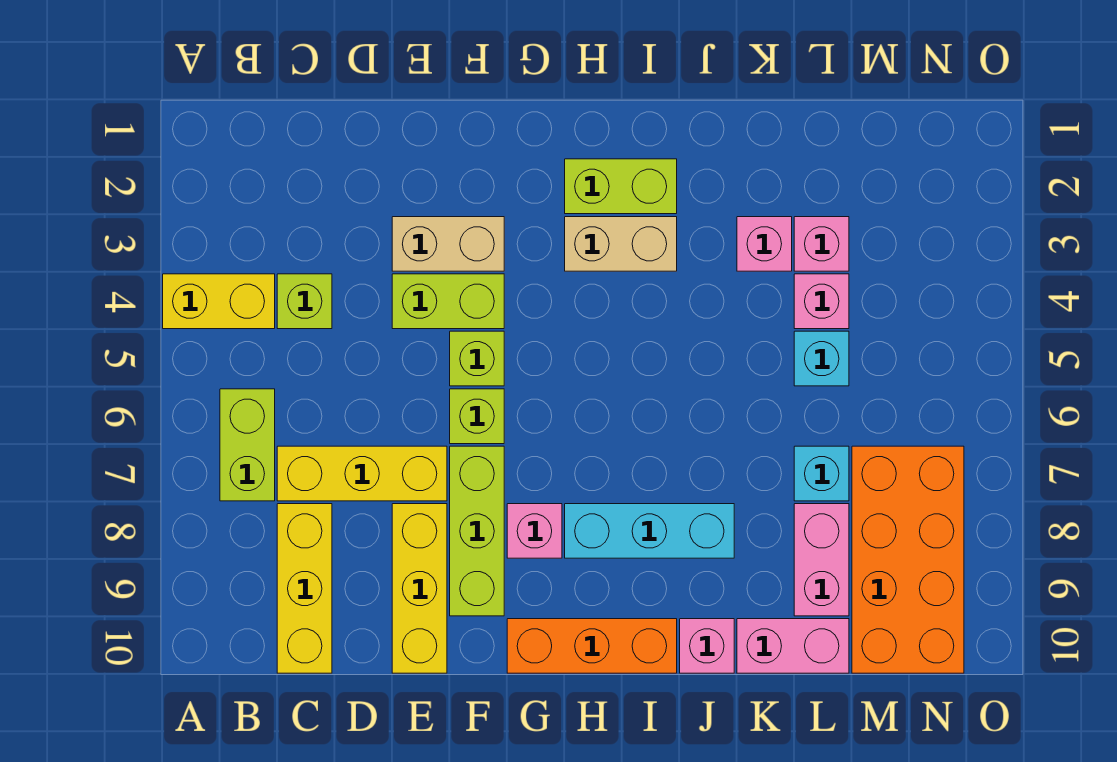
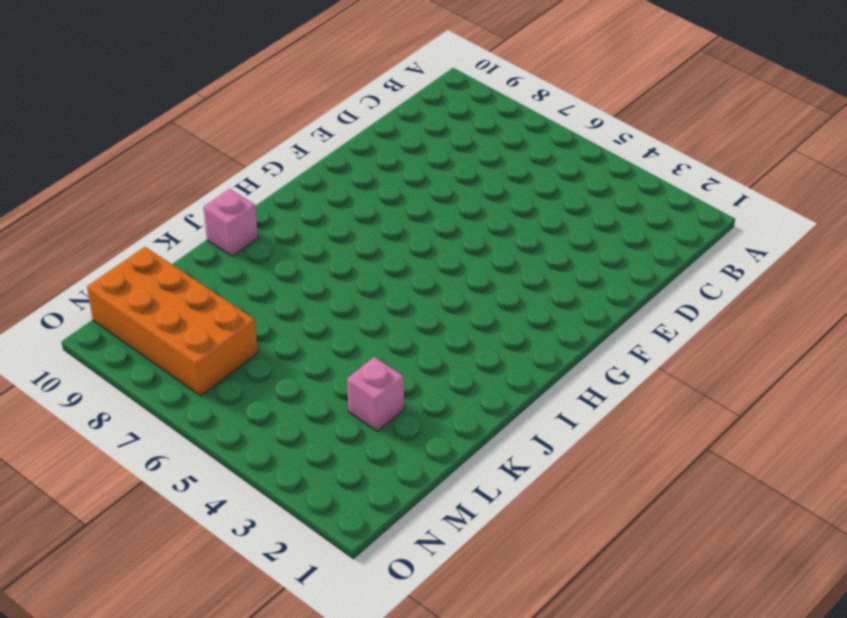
none -> yellow brick A4:B4 level 1
none -> lime brick B6:B7 level 1
none -> lime brick C4 level 1

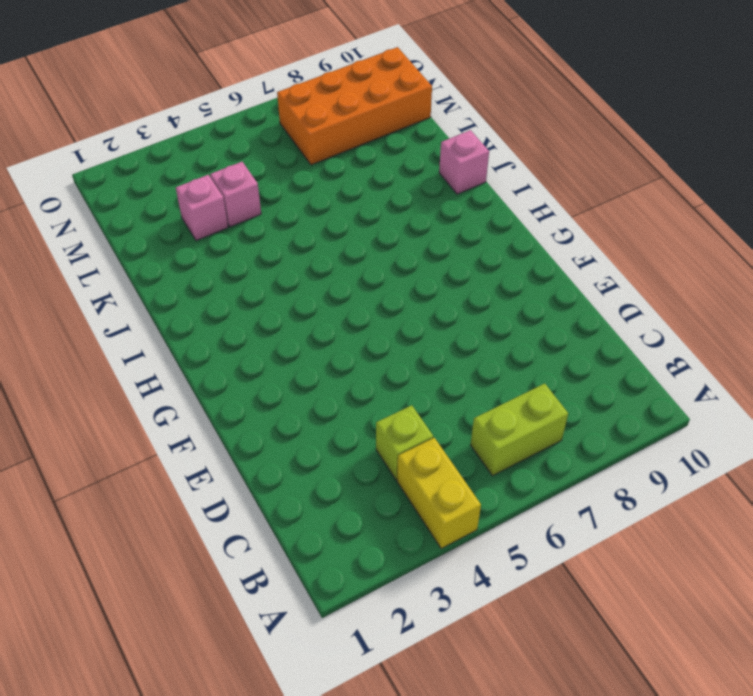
none -> yellow brick C7:E7 level 1
none -> yellow brick C8:C10 level 1
none -> tan brick E3:F3 level 1

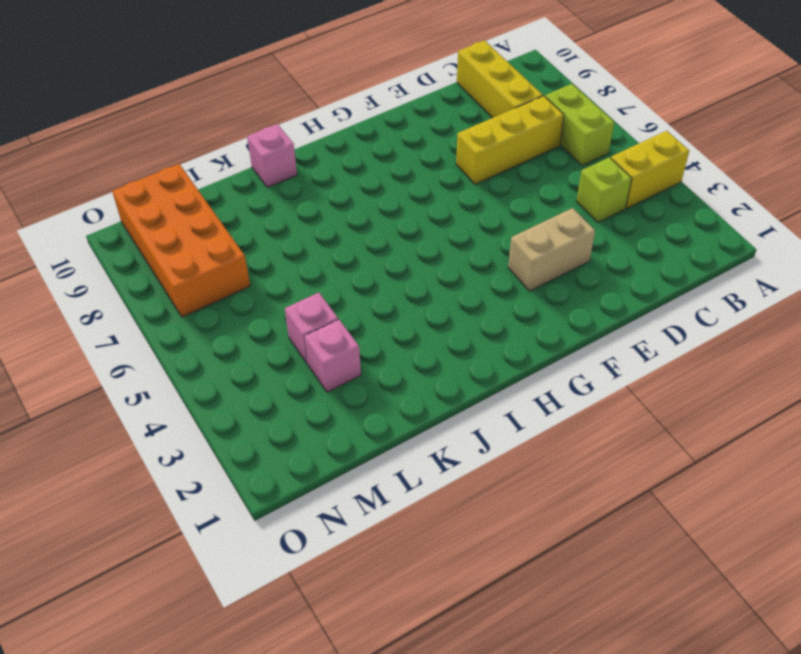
none -> lime brick E4:F4 level 1
none -> yellow brick E8:E10 level 1
none -> lime brick F5 level 1

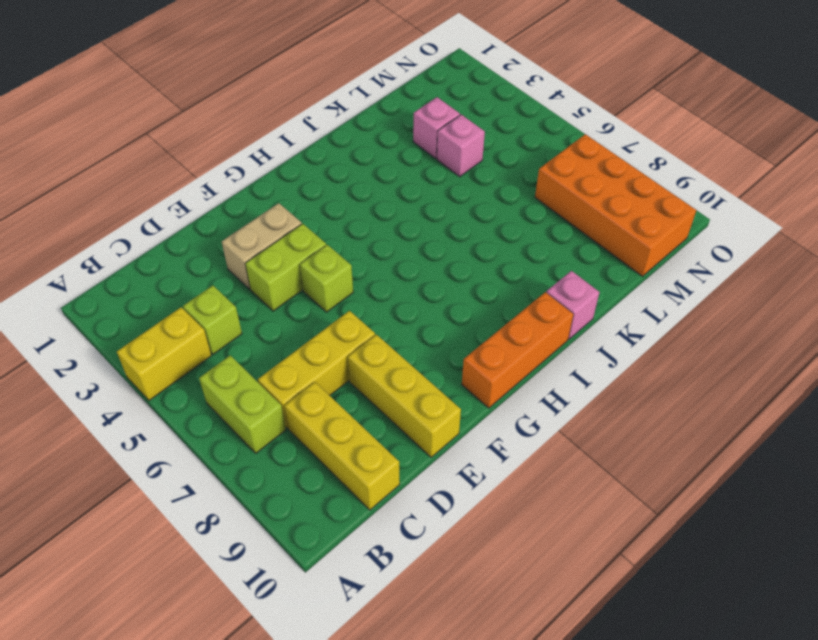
none -> lime brick F6 level 1
none -> lime brick F7:F9 level 1
none -> pink brick G8 level 1

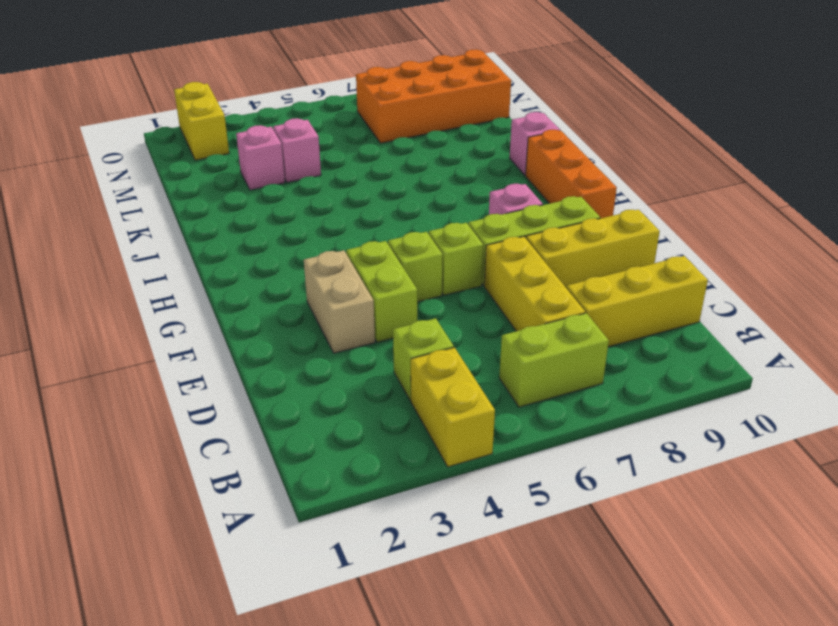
yellow brick N2:O2 level 1 -> none
none -> lime brick H2:I2 level 1
none -> tan brick H3:I3 level 1
none -> cyan brick H8:J8 level 1

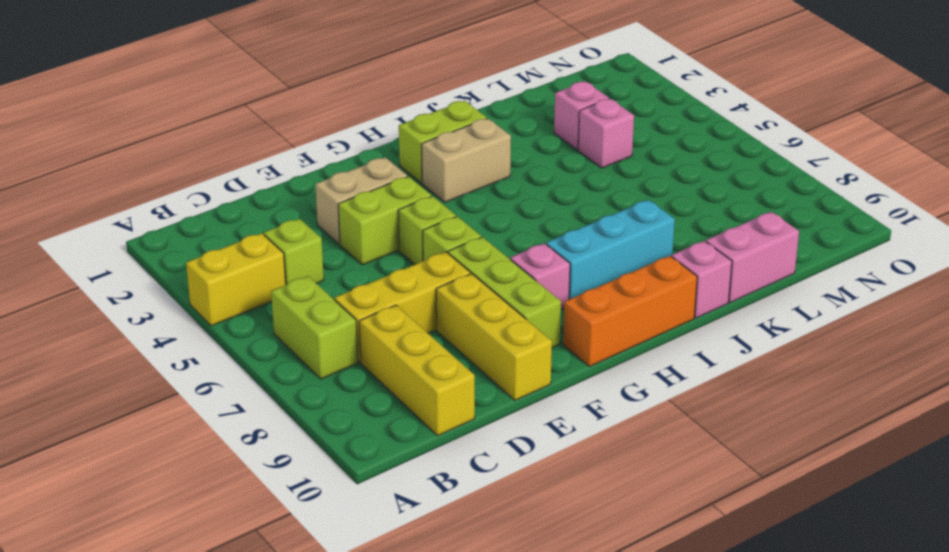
none -> pink brick K3 level 1
none -> cyan brick L5 level 1
none -> cyan brick L7 level 1

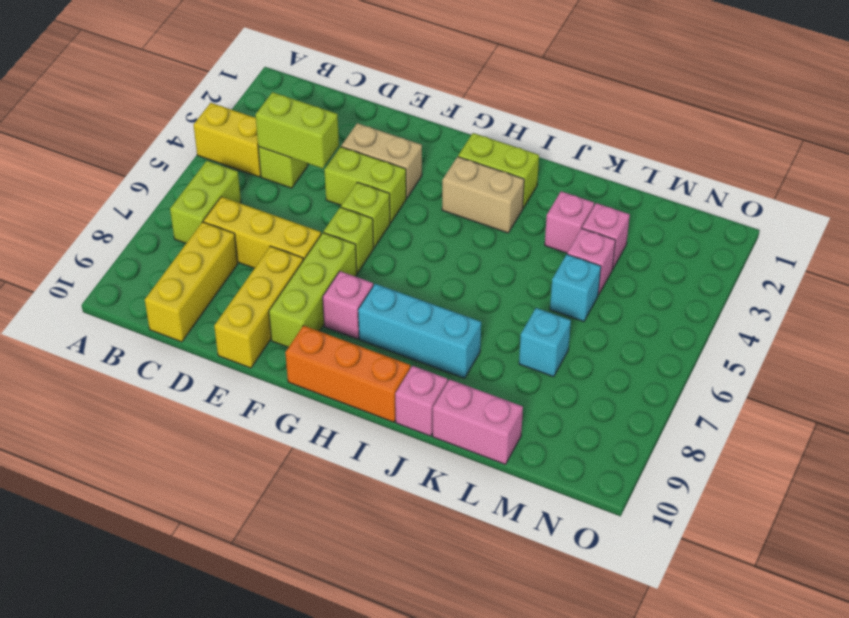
lime brick C4:D4 level 2 -> none
none -> pink brick L8:L9 level 1
none -> orange brick M7:N10 level 1

